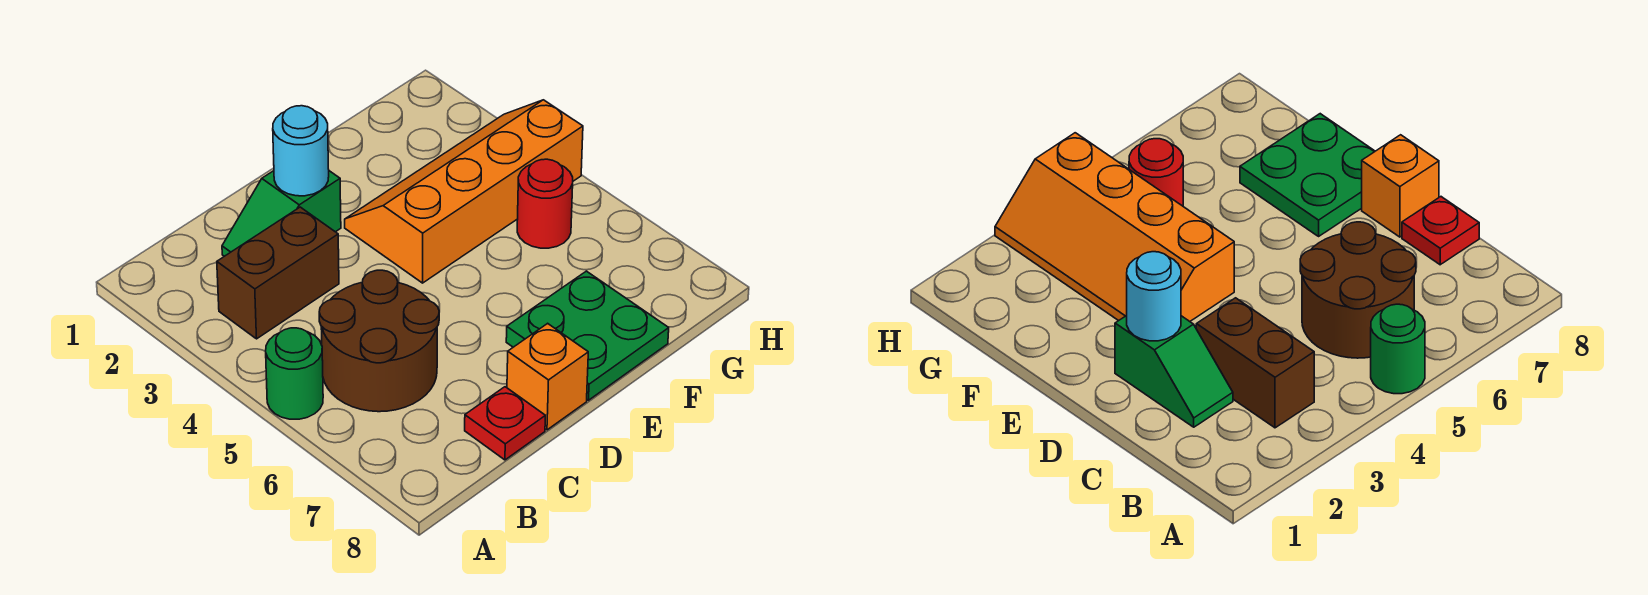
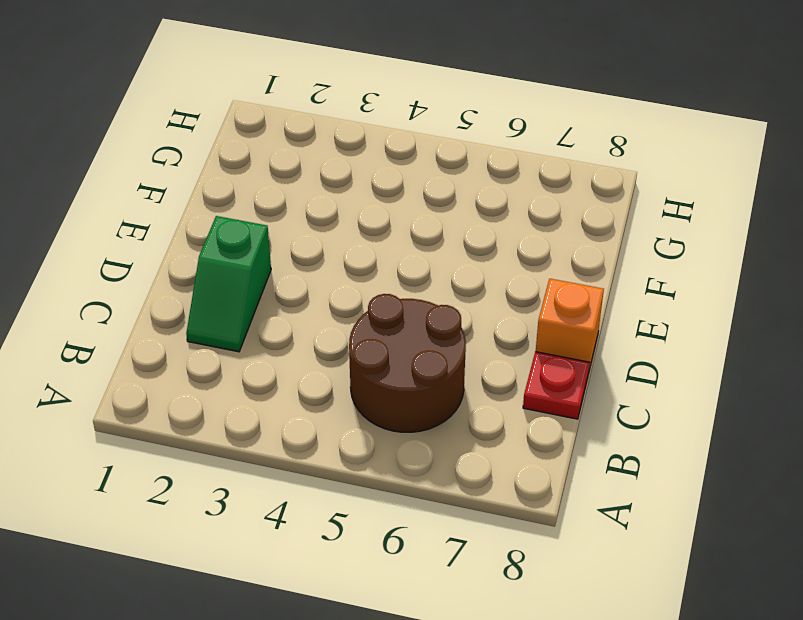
none -> green round brick A5 level 1
none -> brown brick B3:C3 level 1

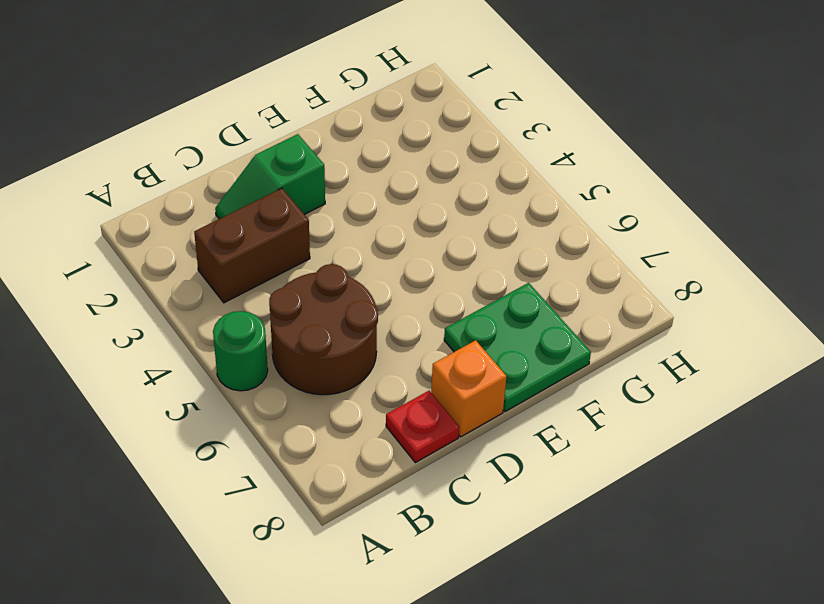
none -> orange slope E3:H4 level 1 top 4
none -> red round brick G5 level 1

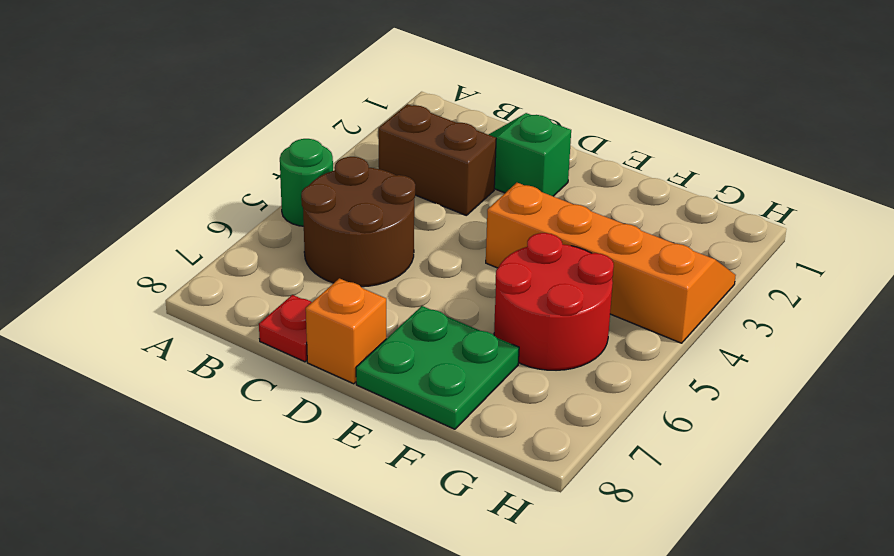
red round brick F5:G6 level 1 -> red round brick G5 level 1
none -> cyan round brick D2 level 2

